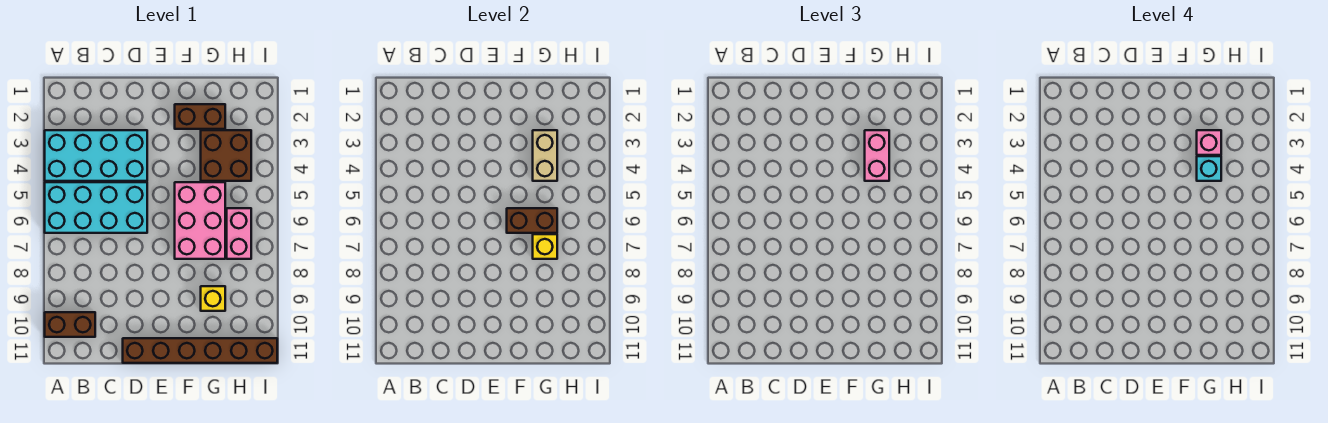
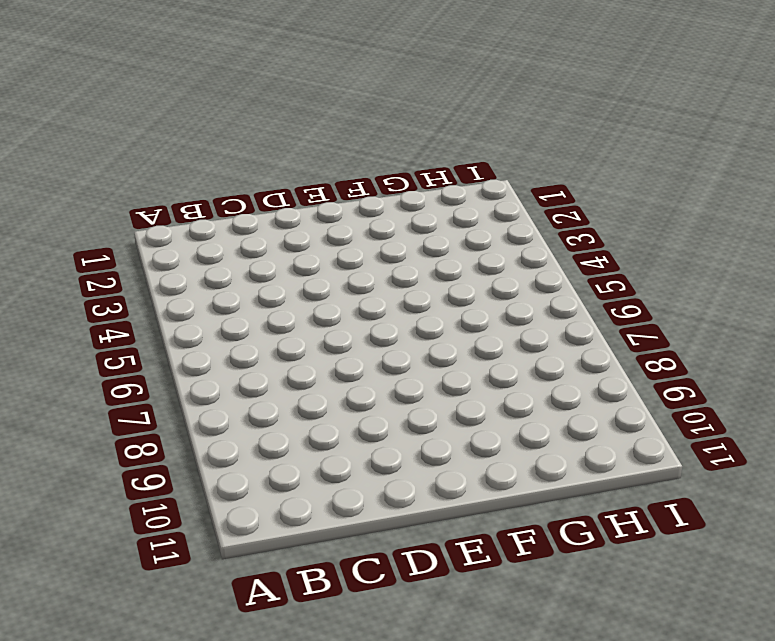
none -> cyan brick A3:D4 level 1
none -> cyan brick A5:D6 level 1
none -> brown brick A10:B10 level 1

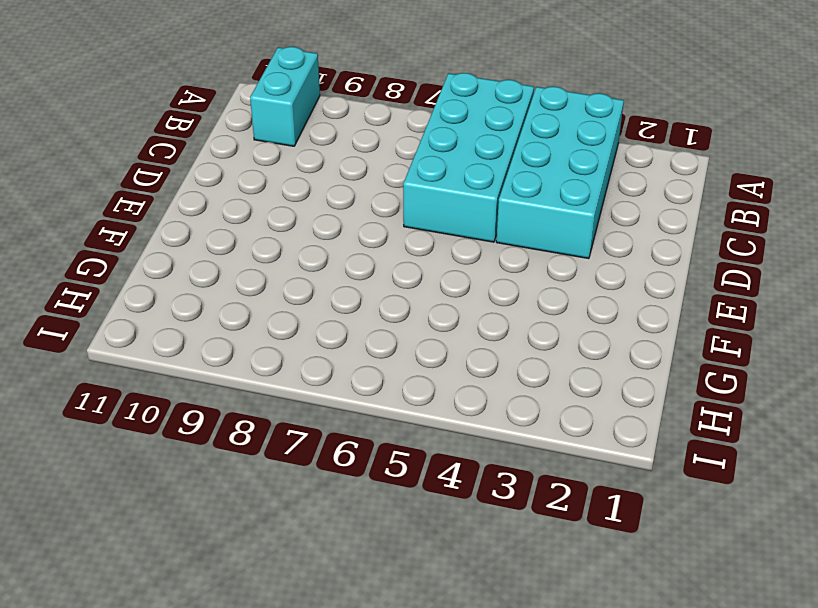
cyan brick A10:B10 level 1 -> brown brick A10:B10 level 1
none -> brown brick D11:I11 level 1
none -> brown brick F2:G2 level 1
none -> pink brick F5:G7 level 1

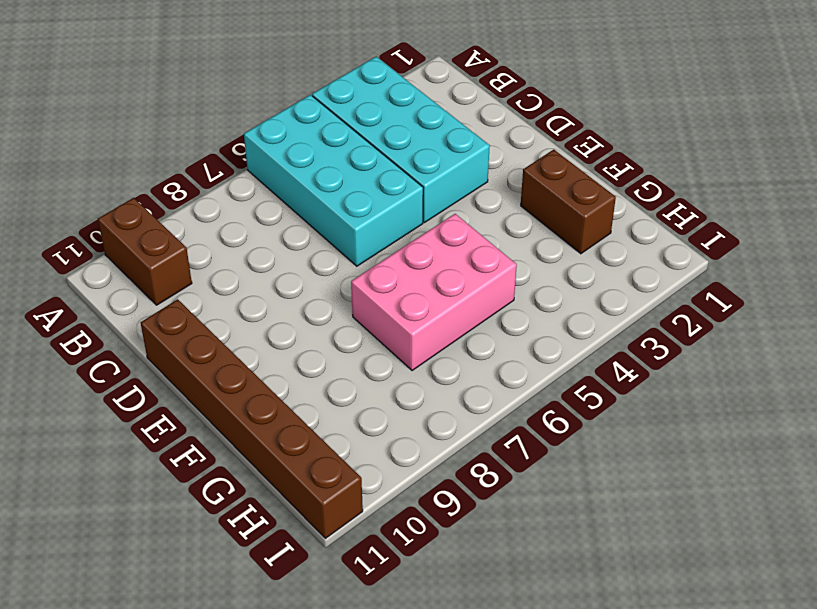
none -> brown brick G3:H4 level 1
none -> yellow brick G9 level 1
none -> pink brick H6:H7 level 1

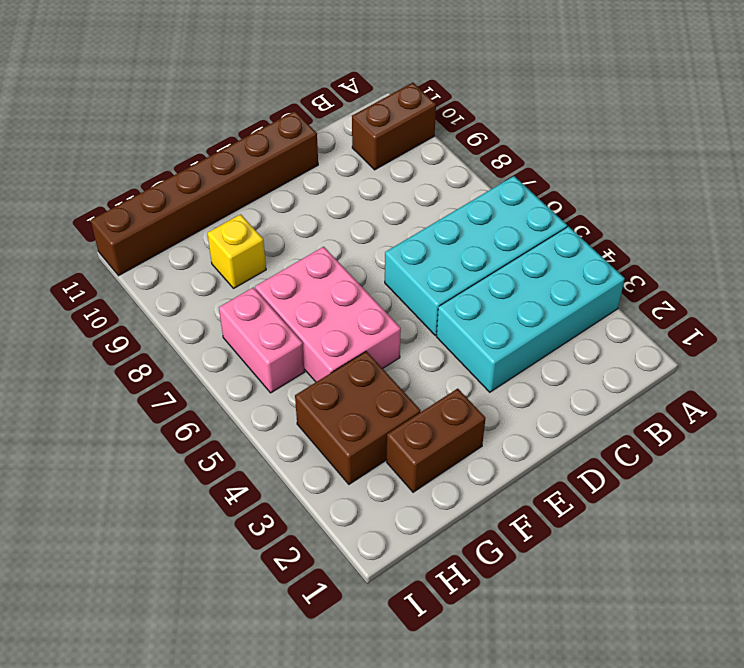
none -> brown brick F6:G6 level 2
none -> tan brick G3:G4 level 2
none -> yellow brick G7 level 2

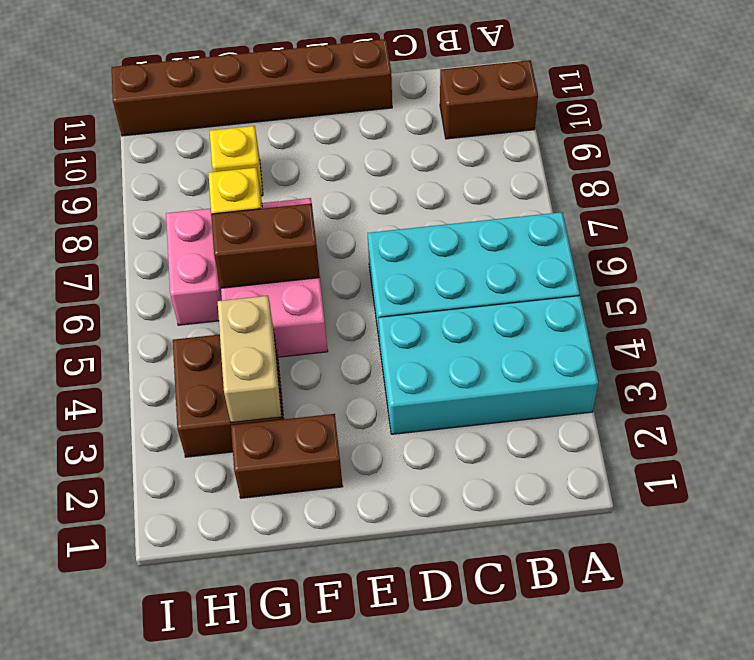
none -> pink brick G3:G4 level 3
none -> pink brick G3 level 4
none -> cyan brick G4 level 4

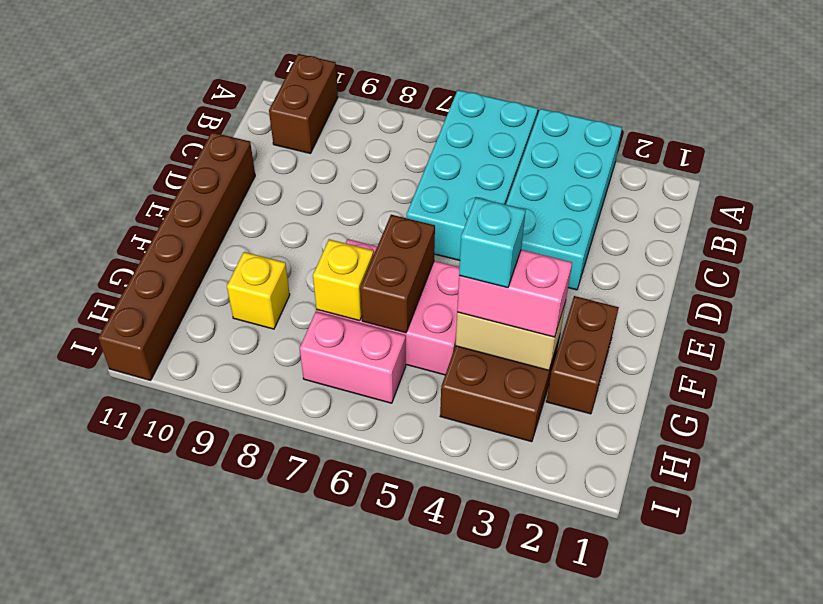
none -> pink brick G3 level 4

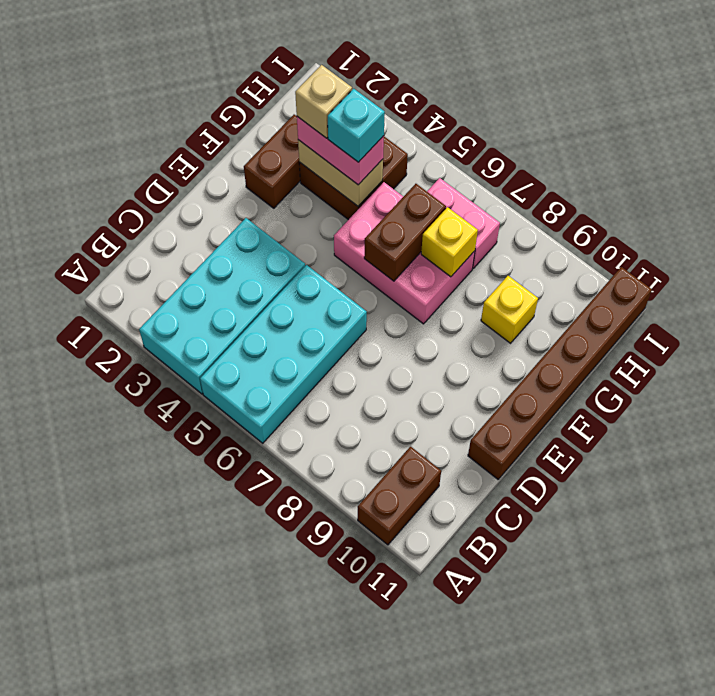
tan brick G3 level 4 -> pink brick G3 level 4

